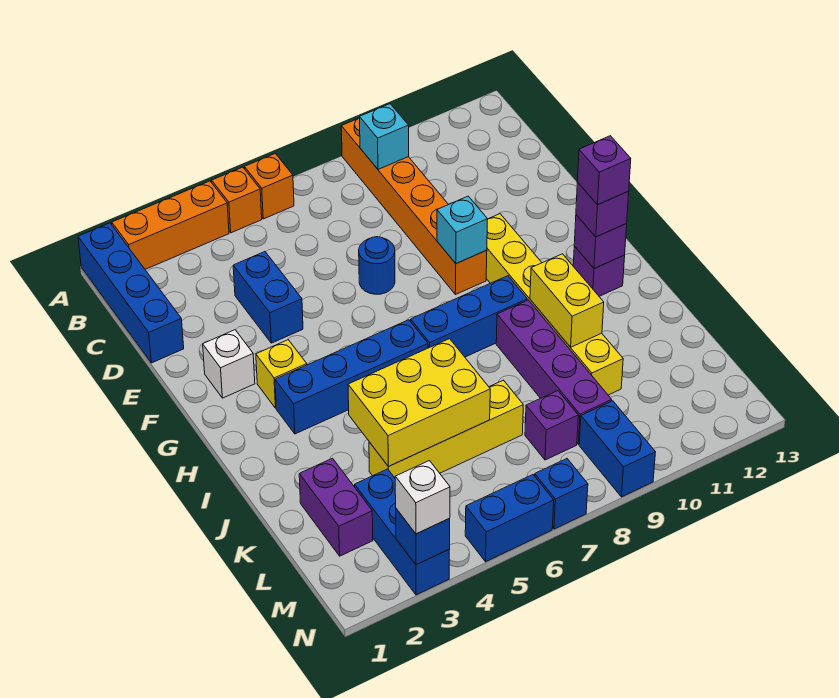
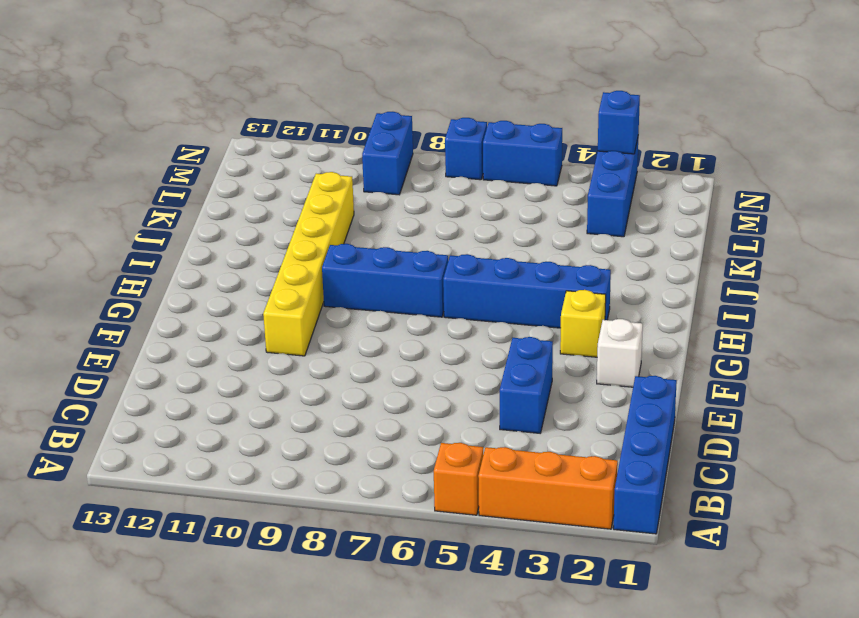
none -> orange brick A6 level 1
none -> orange brick A9:F9 level 1
none -> blue round brick E7 level 1
none -> purple brick H12 level 1

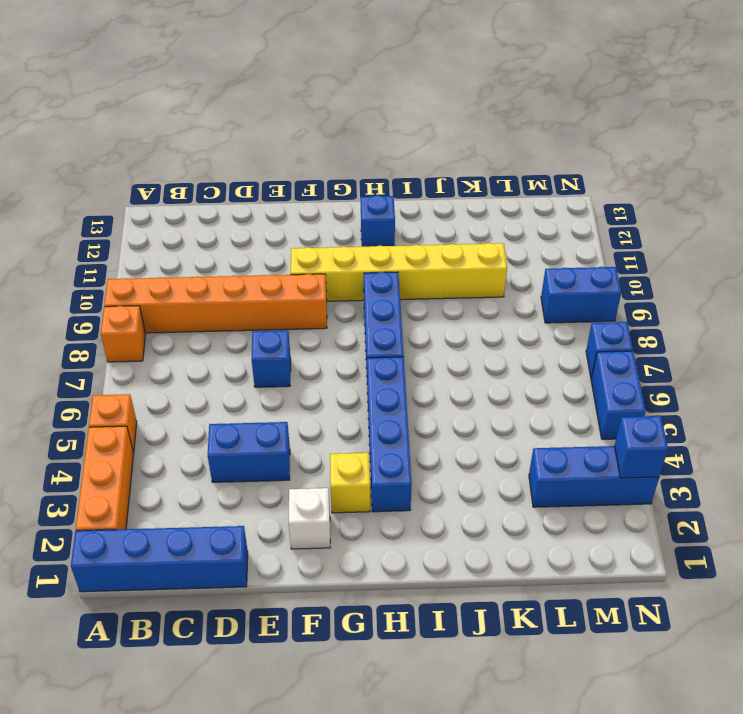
orange brick A8 level 1 -> orange brick A6 level 1
blue brick E7 level 1 -> blue round brick E7 level 1
blue brick H12 level 1 -> purple brick H12 level 1
none -> purple brick I9:L9 level 1
none -> purple brick K2:L2 level 1
none -> yellow brick K4:K7 level 1
none -> purple brick L8 level 1

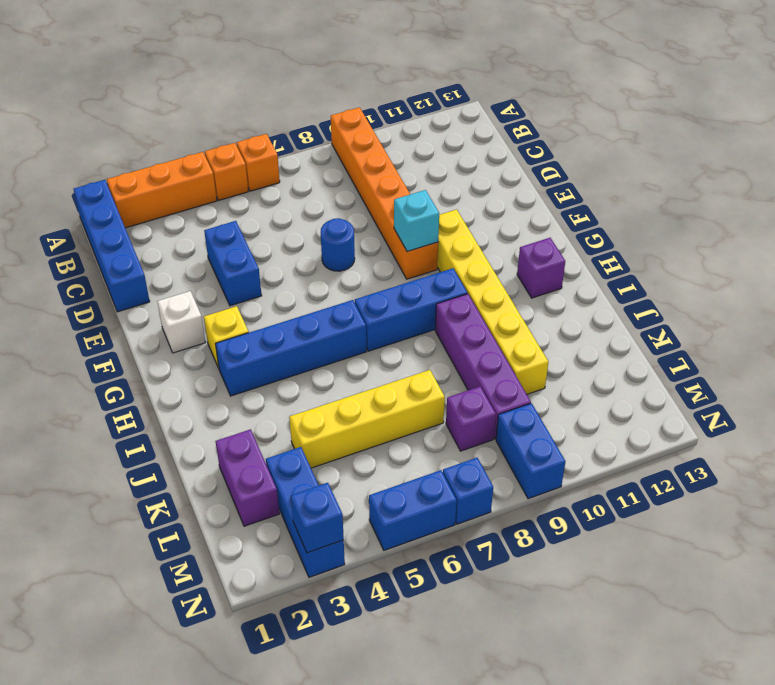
none -> cyan brick B9 level 2
none -> purple brick H12 level 2
none -> yellow brick I10:J10 level 2
none -> yellow brick J4:K6 level 2

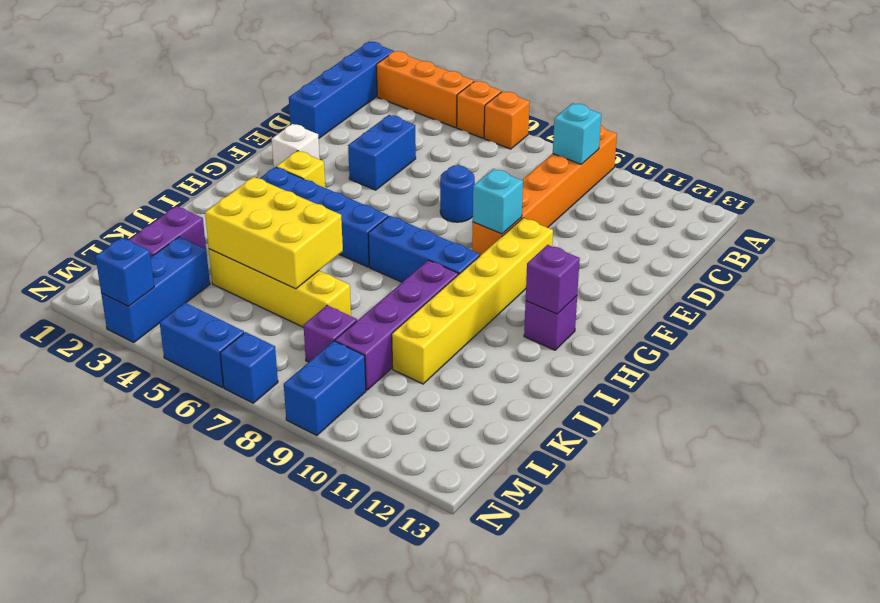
none -> yellow brick I10:J10 level 2
none -> purple brick H12 level 3
none -> white brick N3 level 3
none -> purple brick H12 level 4

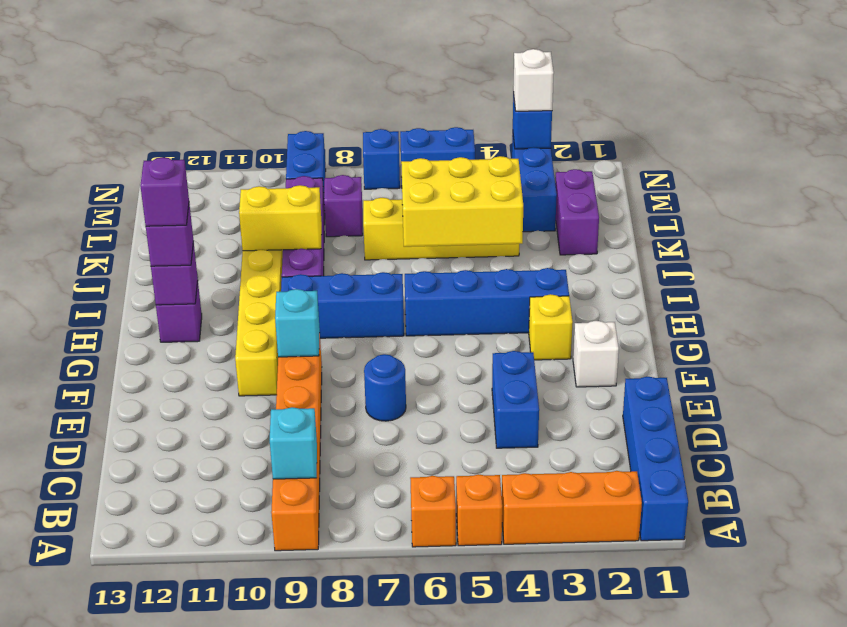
yellow brick J9:J10 level 2 -> yellow brick I10:J10 level 2

